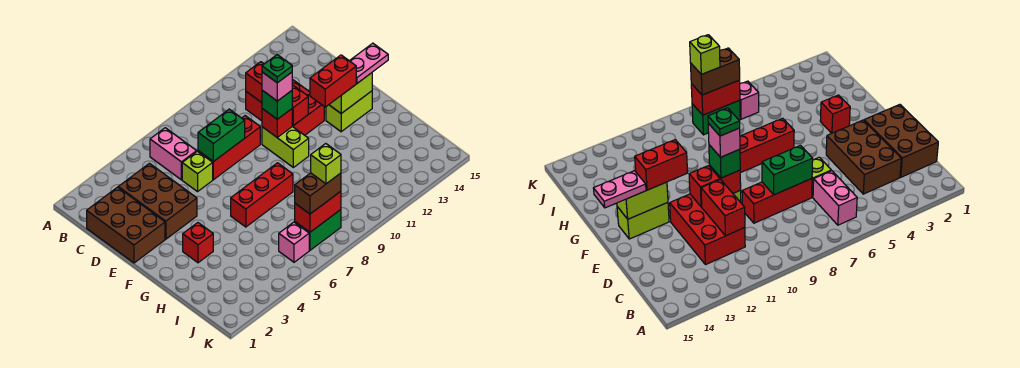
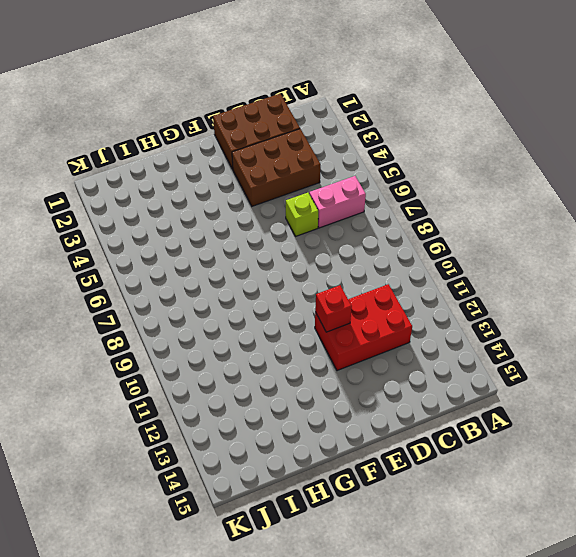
none -> red brick D7:D9 level 1
none -> lime brick E10:F10 level 1
none -> lime brick F13:F14 level 1

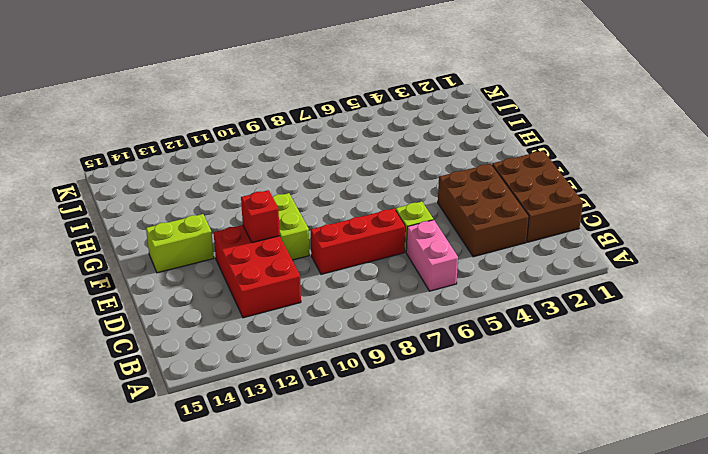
none -> red brick G3 level 1
none -> red brick G6:G8 level 1
none -> pink brick J6 level 1

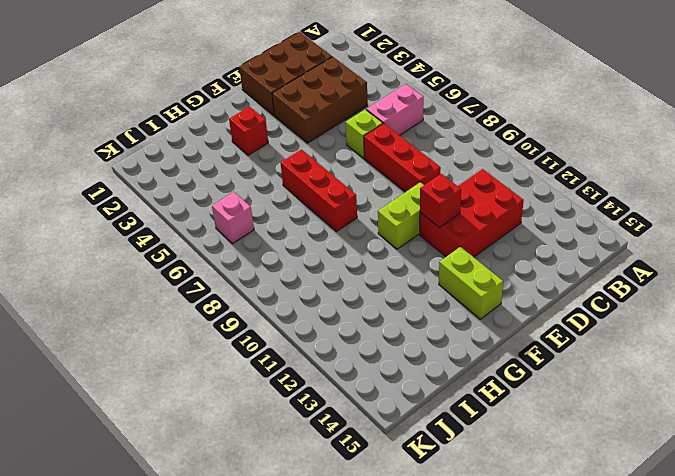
none -> green brick J7:J8 level 1
none -> red brick C11:D11 level 2
none -> green brick D7:D8 level 2

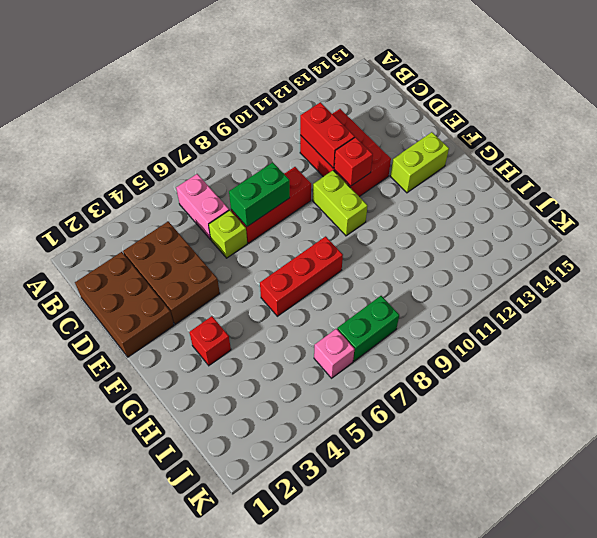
none -> red brick E10 level 2
none -> lime brick F13:F14 level 2
none -> red brick J7:J8 level 2

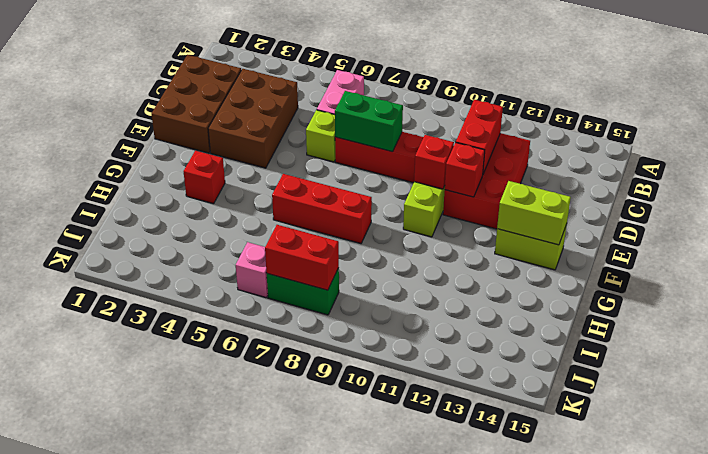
none -> green brick E10 level 3
none -> red brick F12:F13 level 3
none -> pink plate F14:F15 level 3

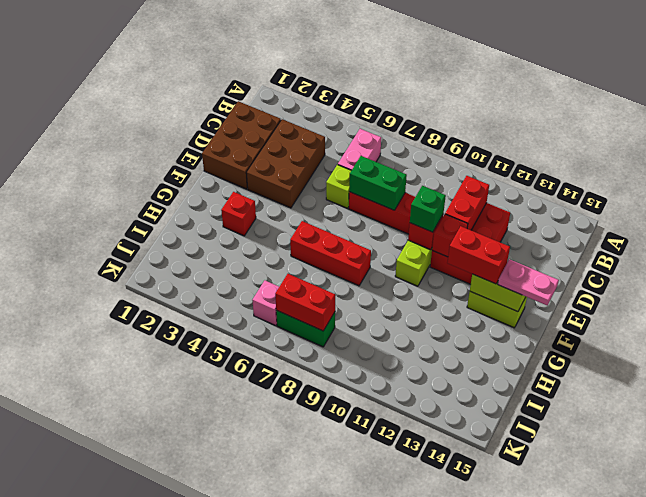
none -> brown brick J7:J8 level 3
none -> pink brick E10 level 4
none -> lime brick J8 level 4

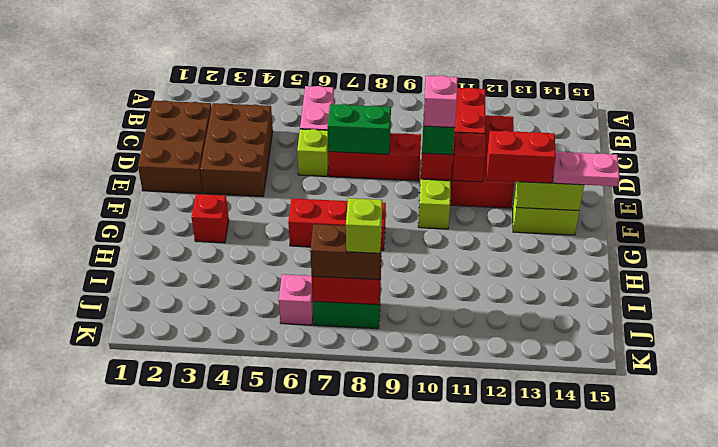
none -> green plate E10 level 5

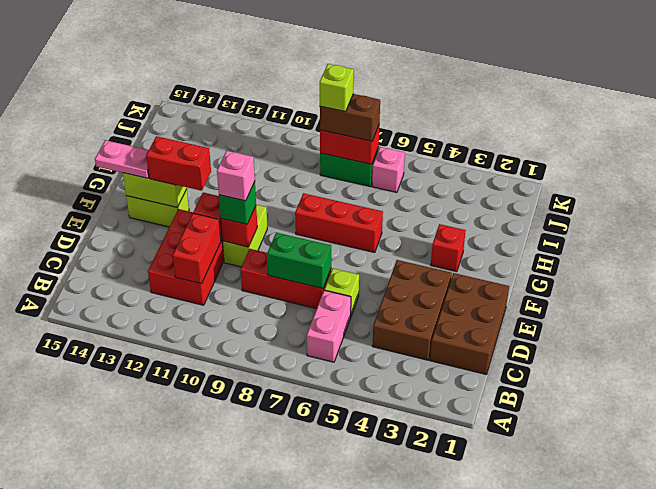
none -> green plate E10 level 5

